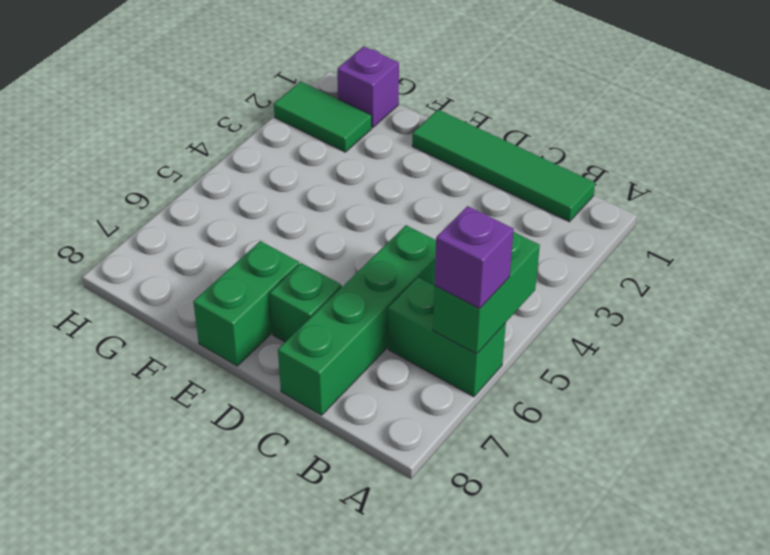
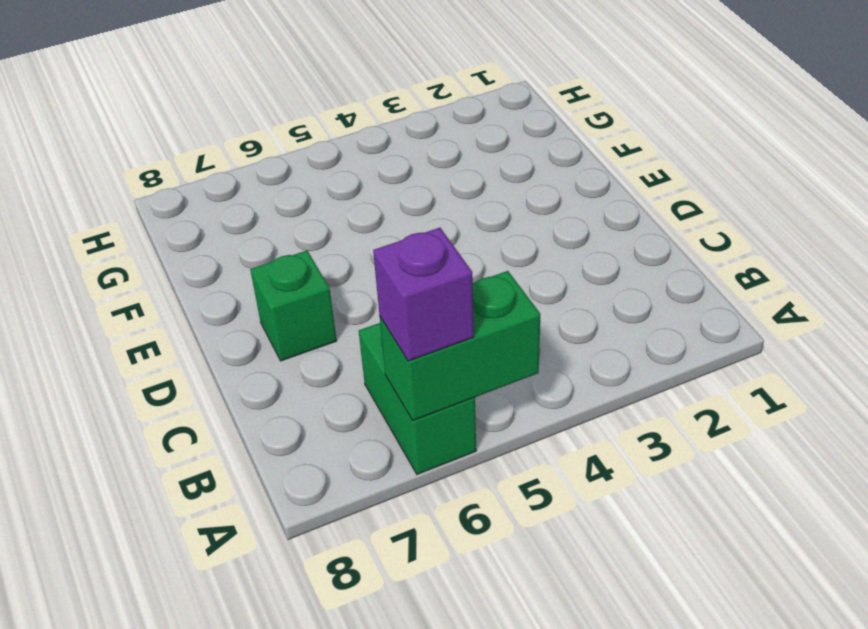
none -> green tile B1:E1 level 1
none -> green brick C5:C8 level 1

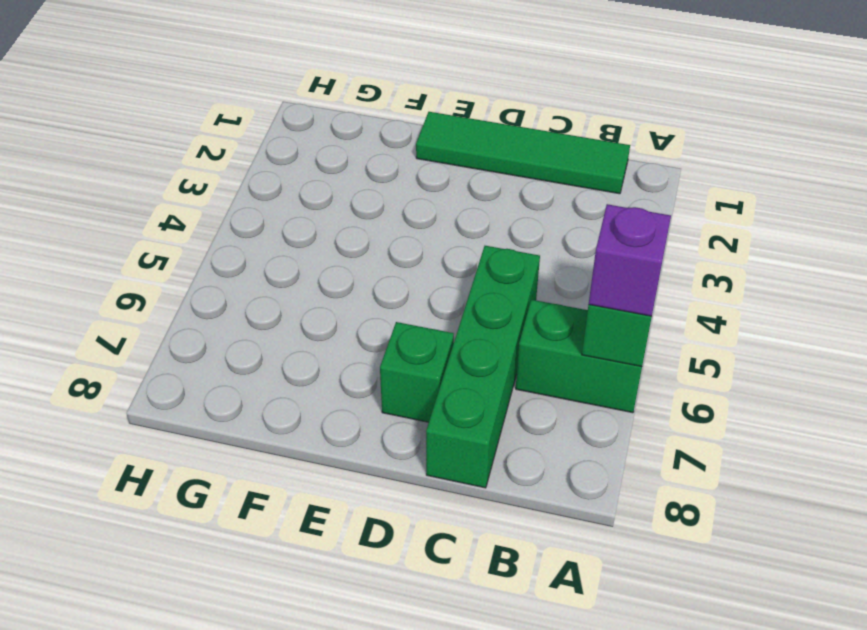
none -> green brick E7:E8 level 1
none -> purple brick G1 level 1

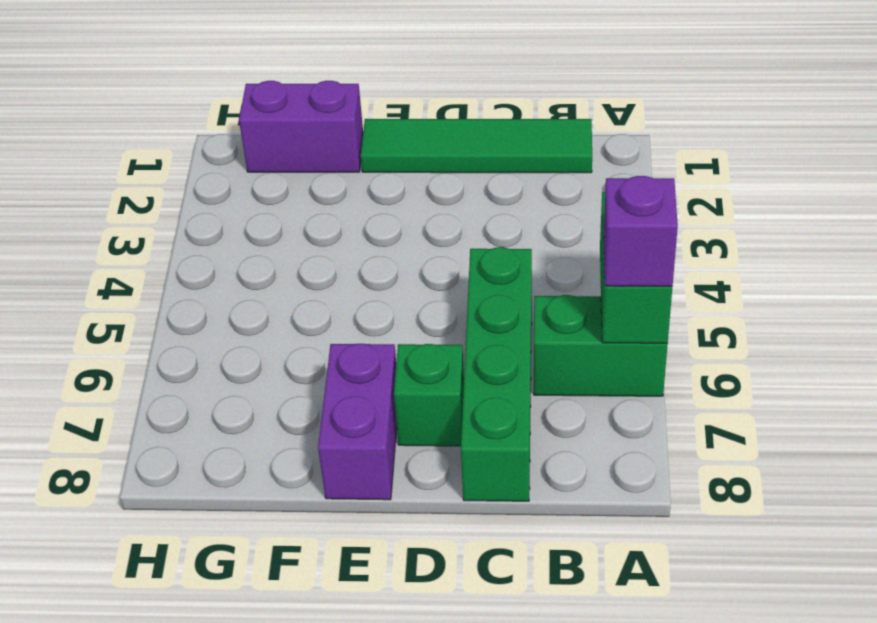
purple brick E7:E8 level 1 -> green brick E7:E8 level 1
purple brick F1:G1 level 1 -> purple brick G1 level 1
none -> green tile G2:H2 level 1

